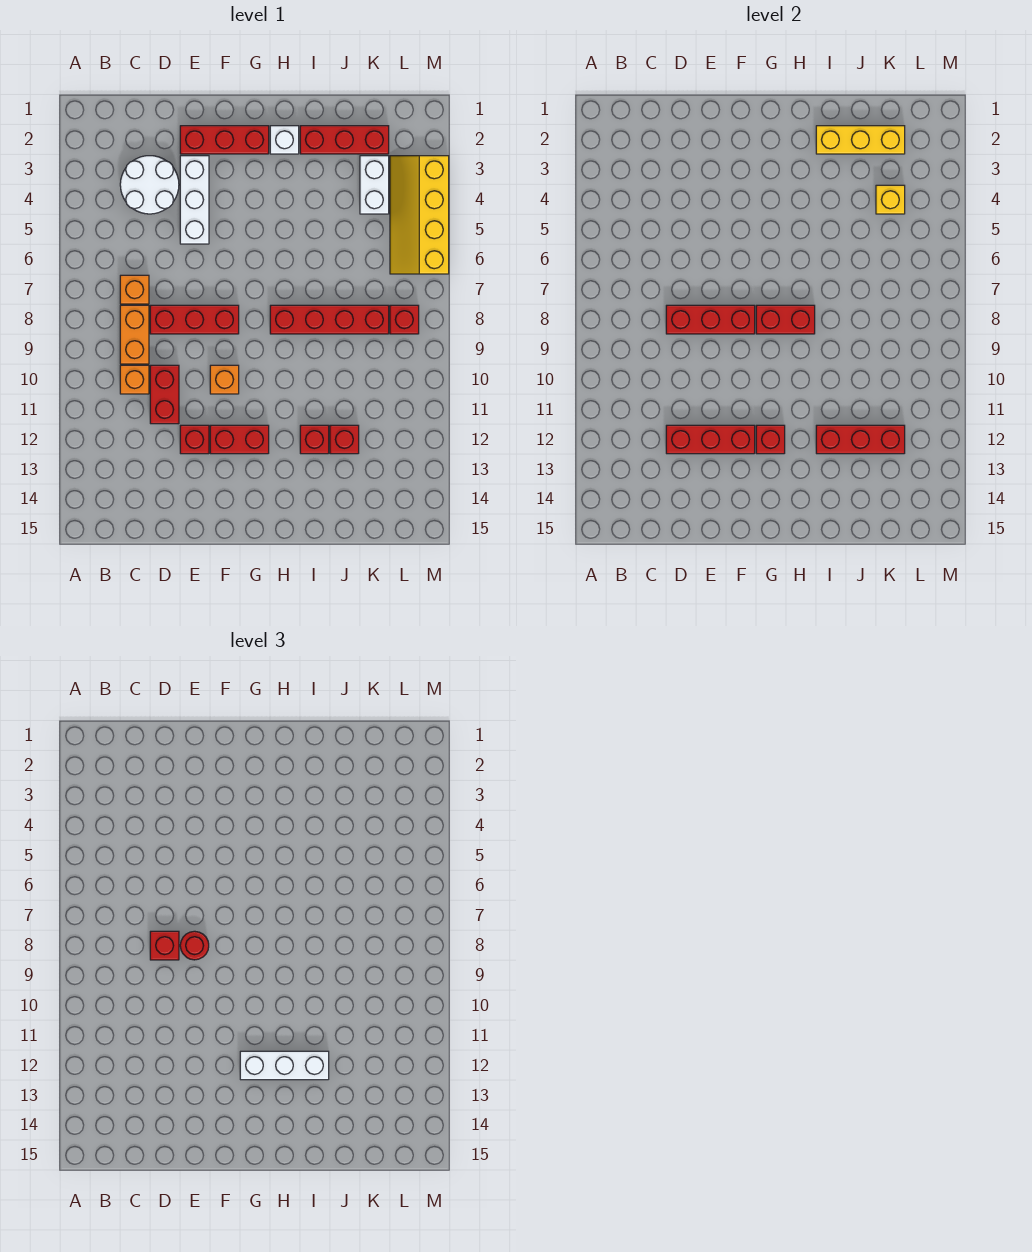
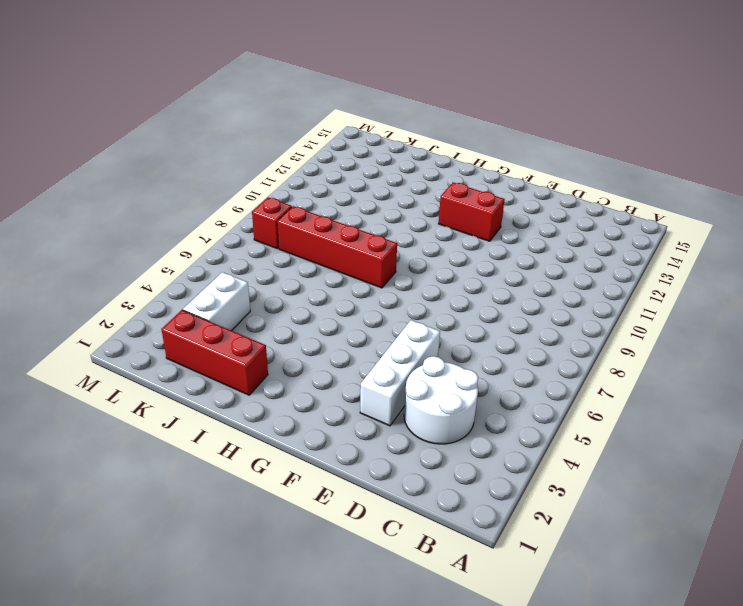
none -> orange brick C7 level 1
none -> orange brick C8:C9 level 1
none -> orange brick C10 level 1

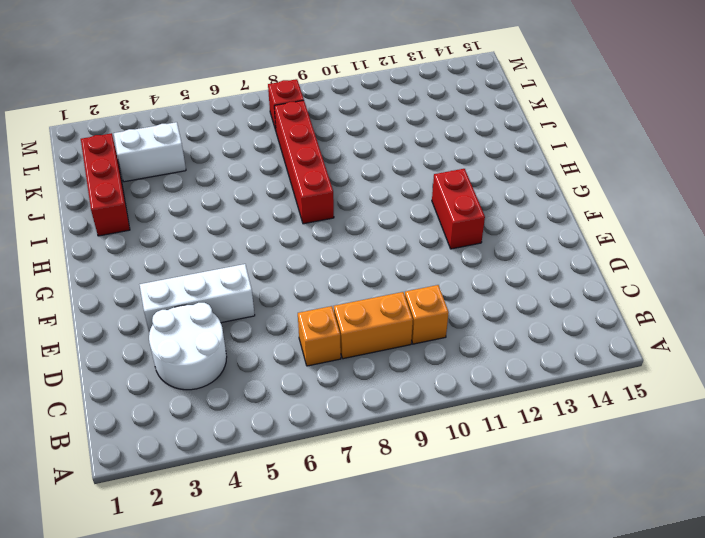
none -> red brick D8:F8 level 1
none -> red brick D10:D11 level 1
none -> red brick E2:G2 level 1

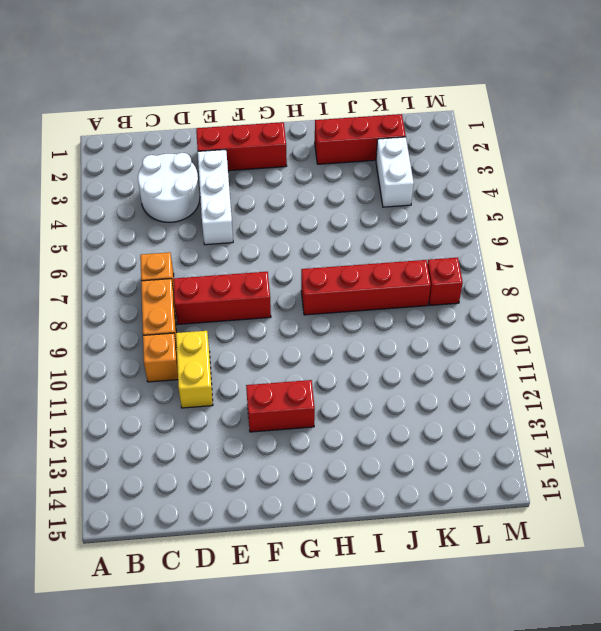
yellow brick D10:D11 level 1 -> red brick D10:D11 level 1
none -> red brick E12 level 1
none -> orange brick F10 level 1
none -> white brick H2 level 1

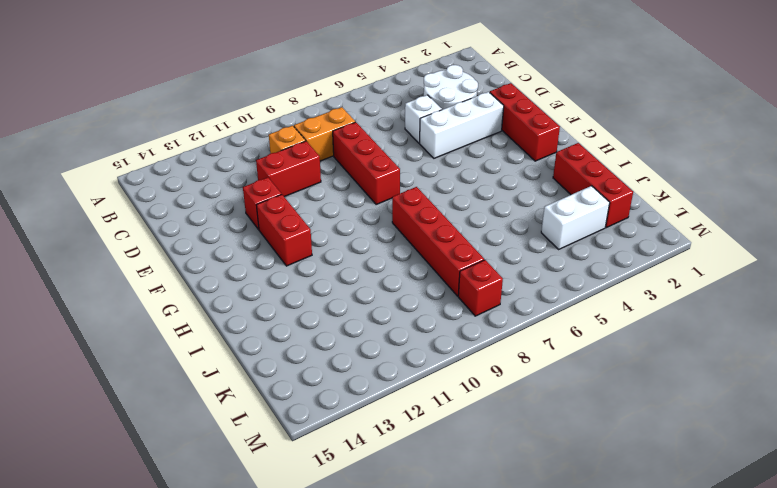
white brick D5 level 1 -> white brick H2 level 1
none -> orange brick C7 level 1
none -> orange brick F10 level 1
none -> red brick I12 level 1

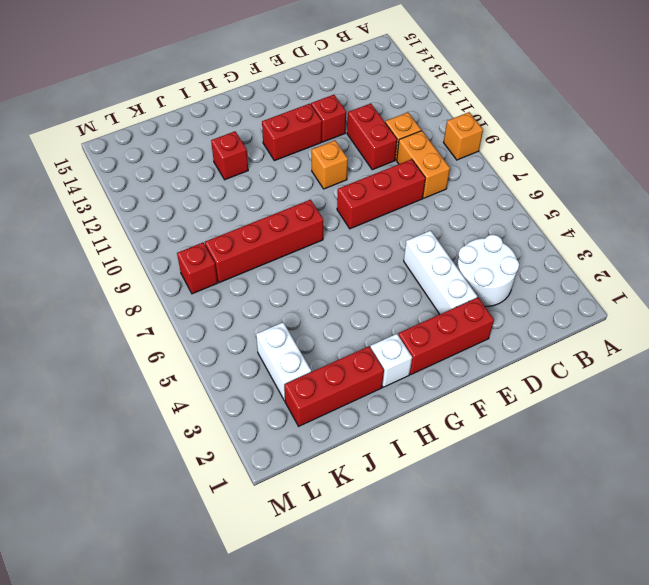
orange brick A9 level 1 -> orange brick C7 level 1
none -> red brick J12 level 1
none -> yellow slope L3:M6 level 1 top M
none -> red brick D8:F8 level 2

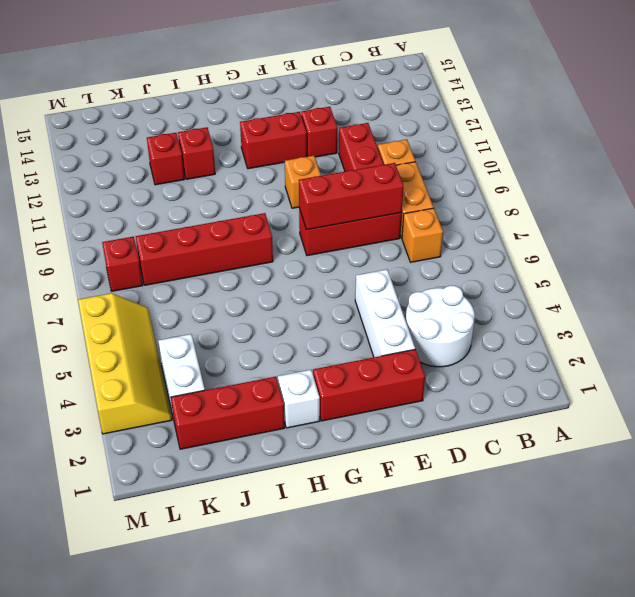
none -> red brick D12:F12 level 2
none -> red brick G8:H8 level 2
none -> red brick G12 level 2

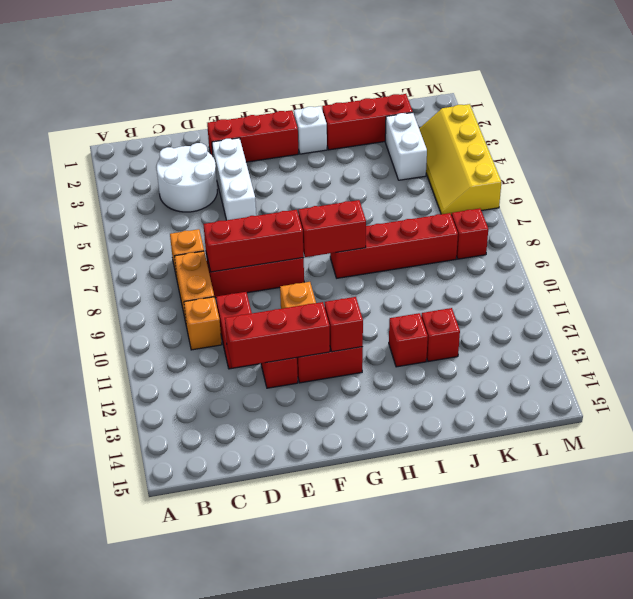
none -> yellow brick I2:K2 level 2
none -> red brick I12:K12 level 2
none -> yellow brick K4 level 2

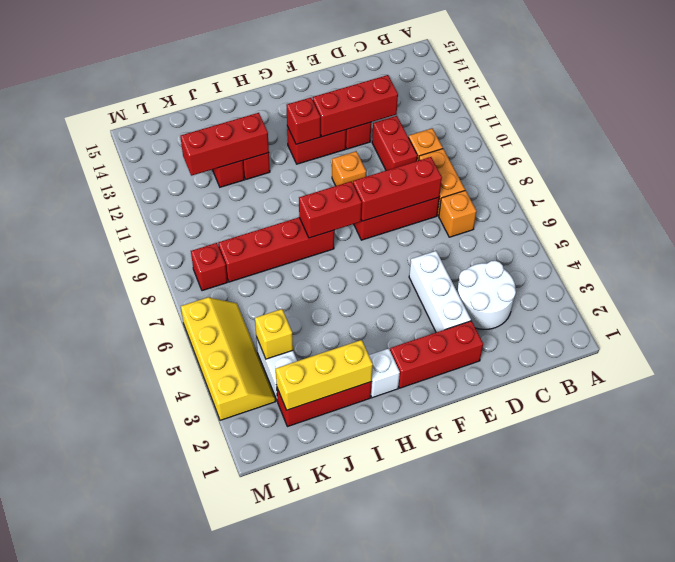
none -> red brick D8 level 3
none -> red round brick E8 level 3
none -> white brick G12:I12 level 3

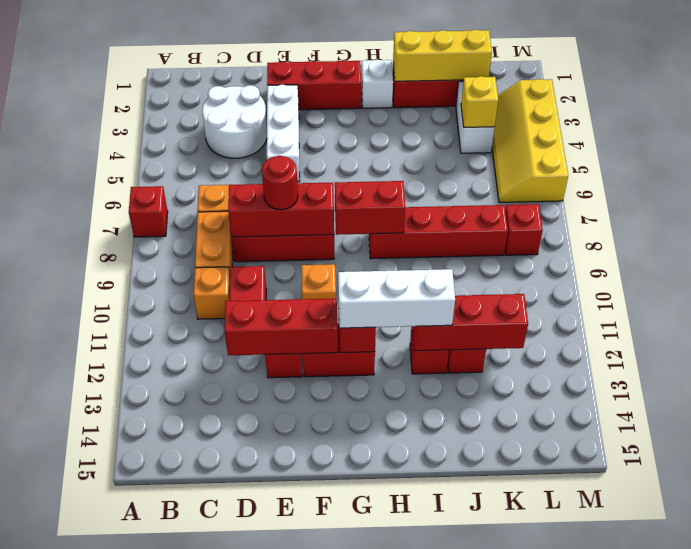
red brick A7 level 1 -> red brick D8 level 3

